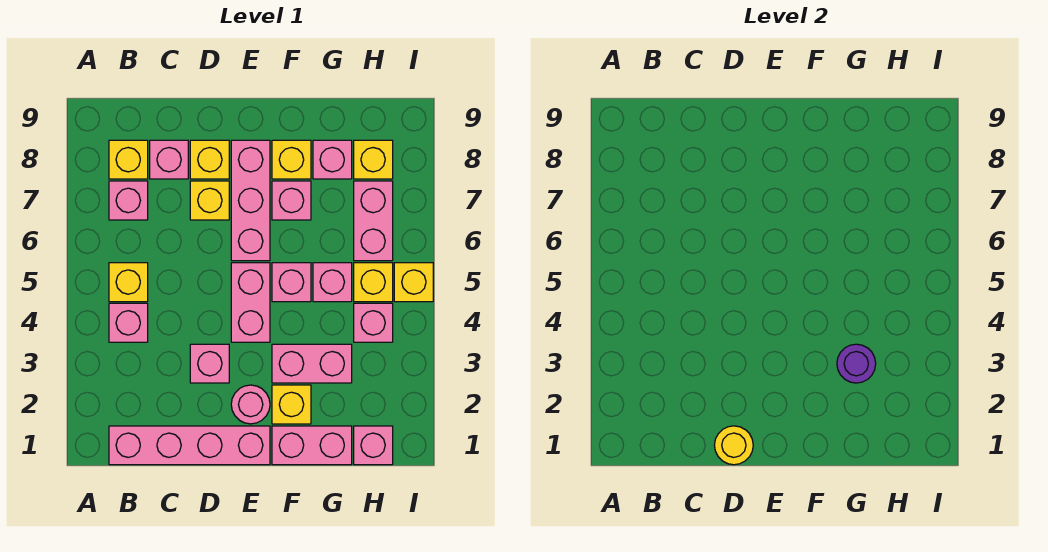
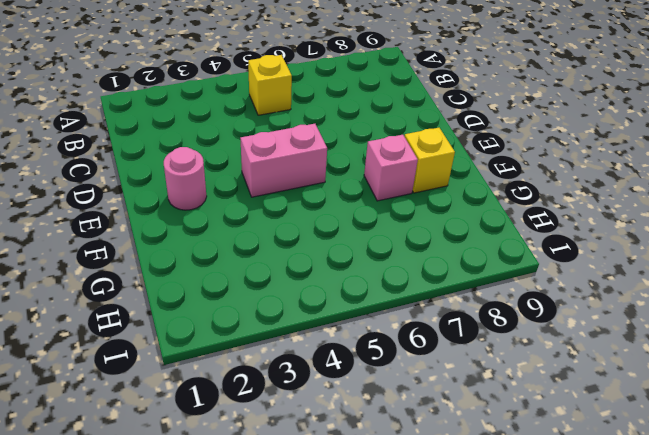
none -> pink brick B1:E1 level 1
none -> pink brick B4 level 1
none -> pink brick B7 level 1

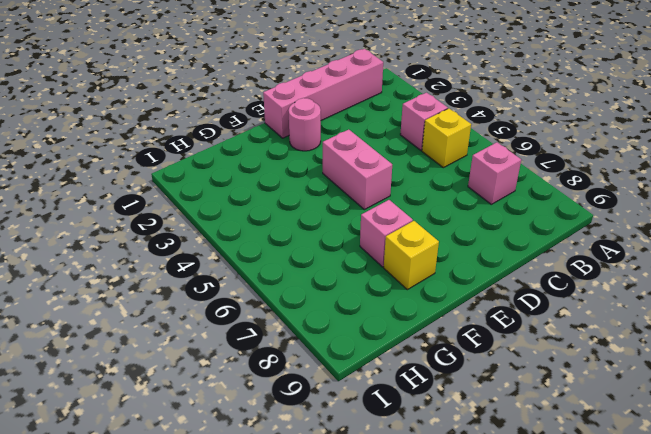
none -> yellow brick B8 level 1
none -> pink brick C8 level 1
none -> pink brick D3 level 1

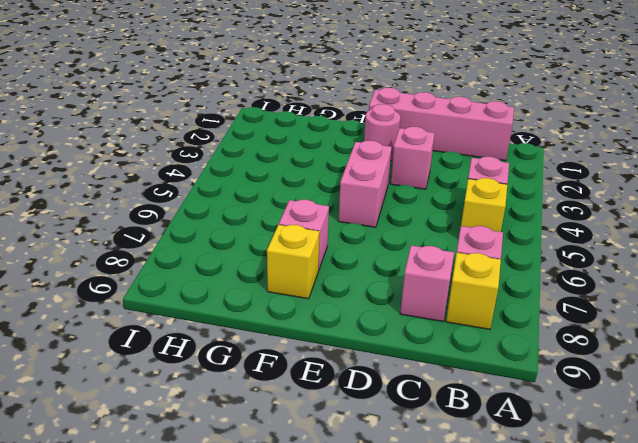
none -> yellow brick D7 level 1
none -> yellow brick D8 level 1
none -> pink brick E6:E8 level 1

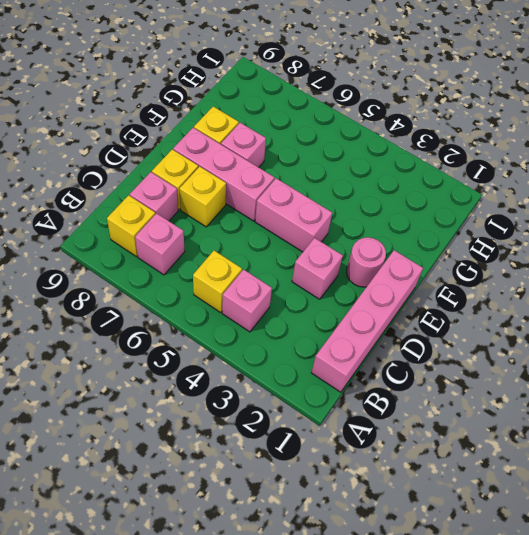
none -> pink brick F1:G1 level 1
none -> yellow brick F2 level 1
none -> pink brick F3:G3 level 1

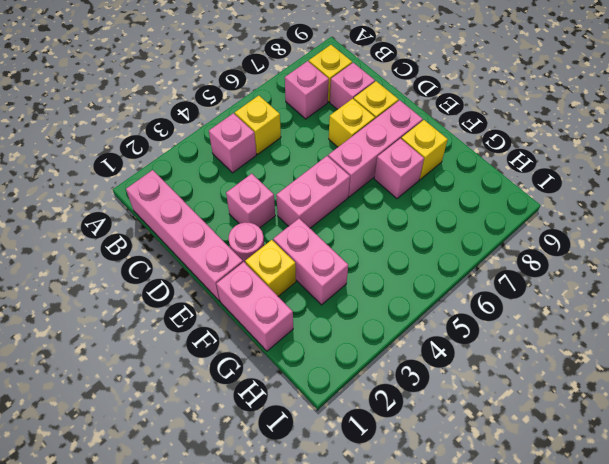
none -> pink brick F5 level 1
none -> pink brick G5 level 1
none -> pink brick G8 level 1

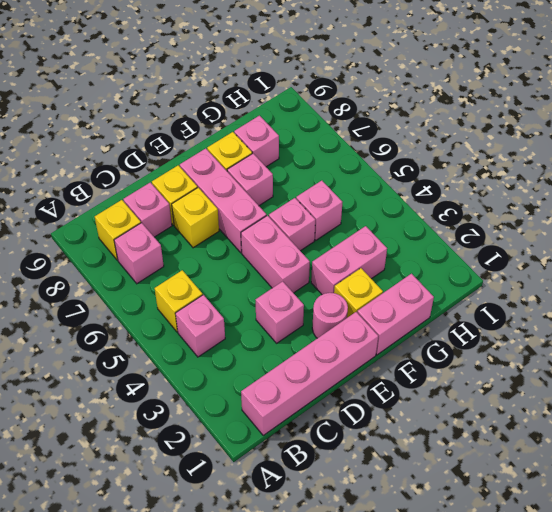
none -> pink brick H1 level 1
none -> pink brick H4 level 1
none -> yellow brick H5 level 1

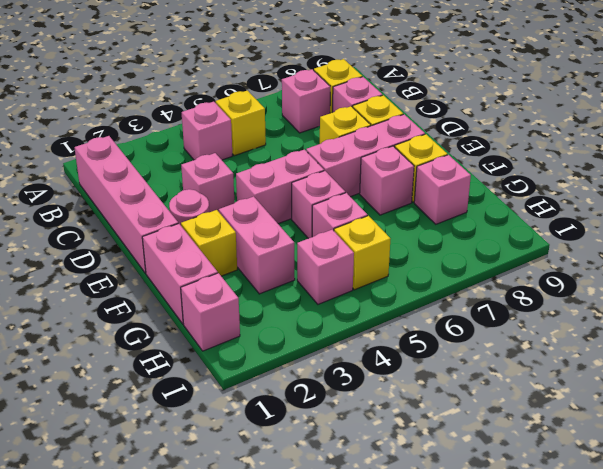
none -> pink brick H6:H7 level 1
none -> yellow brick H8 level 1
none -> yellow brick I5 level 1

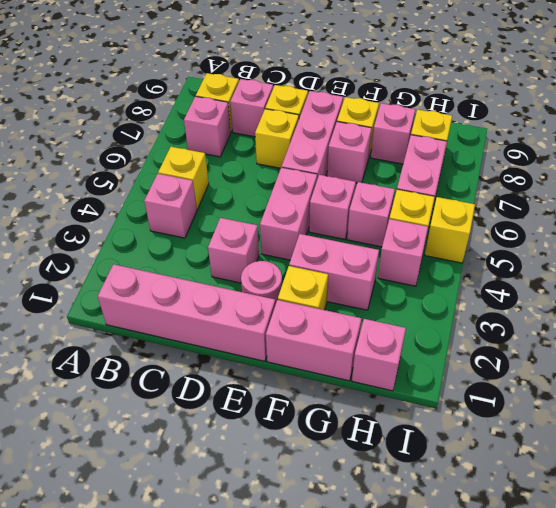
none -> yellow round brick D1 level 2
none -> purple round brick G3 level 2

